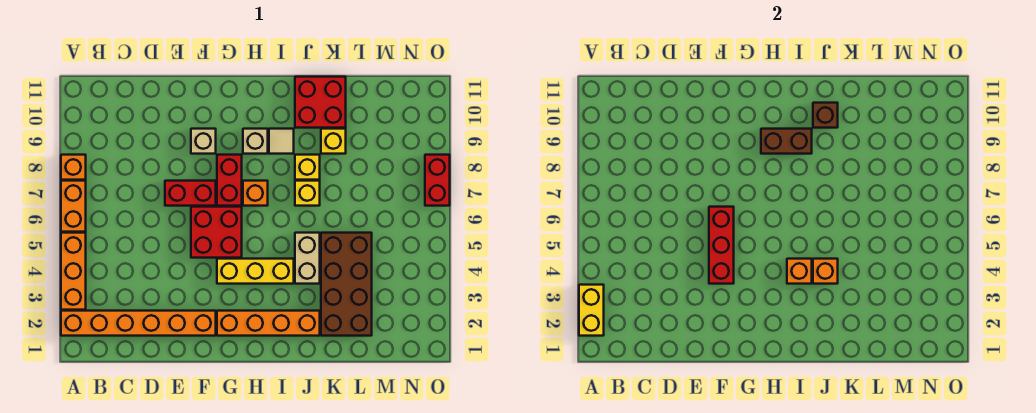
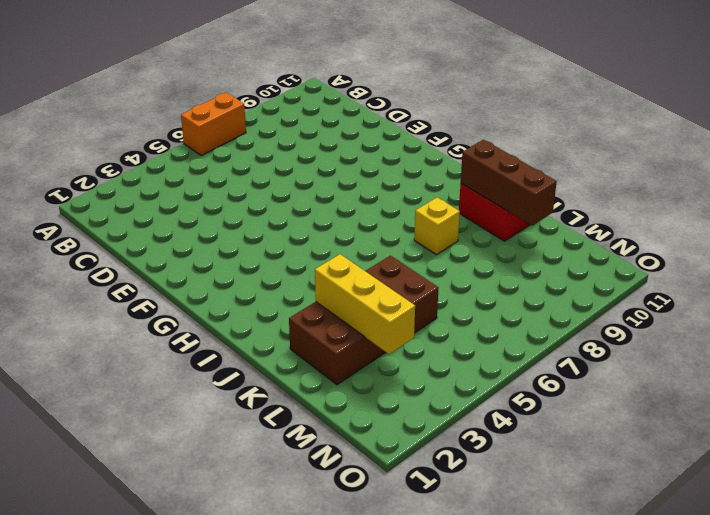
brown brick J10:L10 level 2 -> brown brick J10 level 2
yellow brick K3:M3 level 2 -> yellow brick G4:I4 level 1
none -> orange brick A2:F2 level 1
none -> orange brick A3:A5 level 1
none -> orange brick A8 level 1

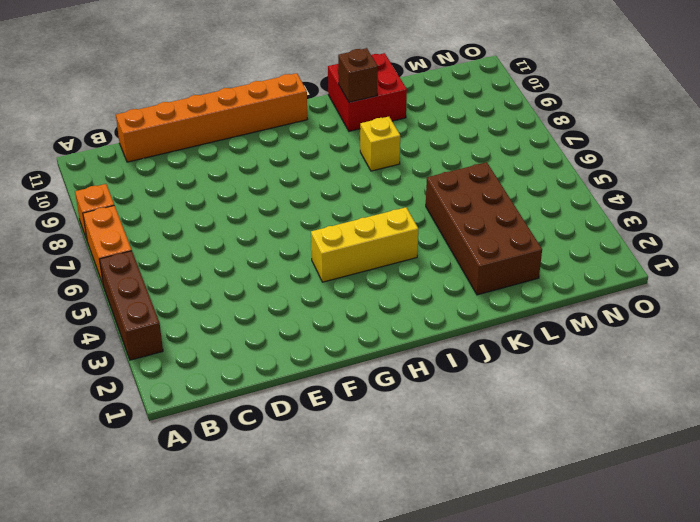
brown brick A3:A5 level 1 -> orange brick A3:A5 level 1
orange brick C11:H11 level 1 -> orange brick A2:F2 level 1
none -> red brick E7:F7 level 1
none -> red brick F5:G6 level 1
none -> tan brick F9 level 1

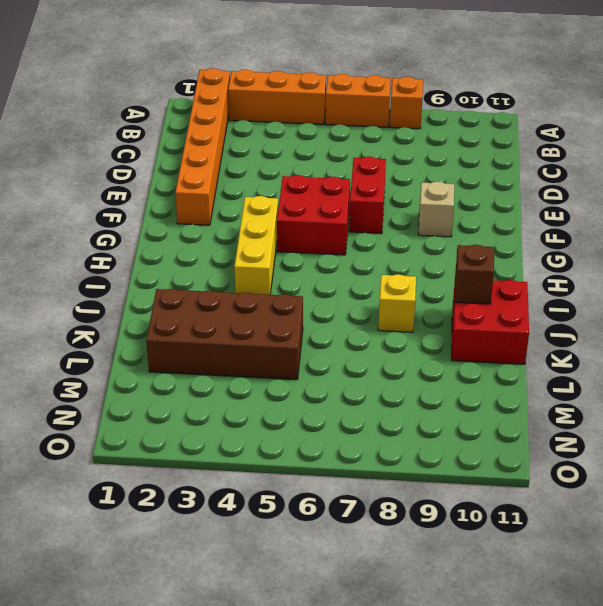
none -> orange brick G2:J2 level 1
none -> red brick G7:G8 level 1
none -> orange brick H7 level 1

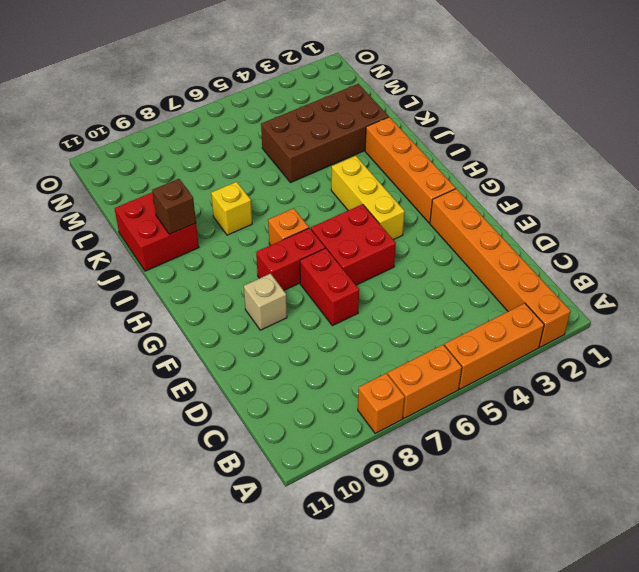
none -> tan brick H9 level 1
none -> tan tile I9 level 1
none -> tan brick J4:J5 level 1

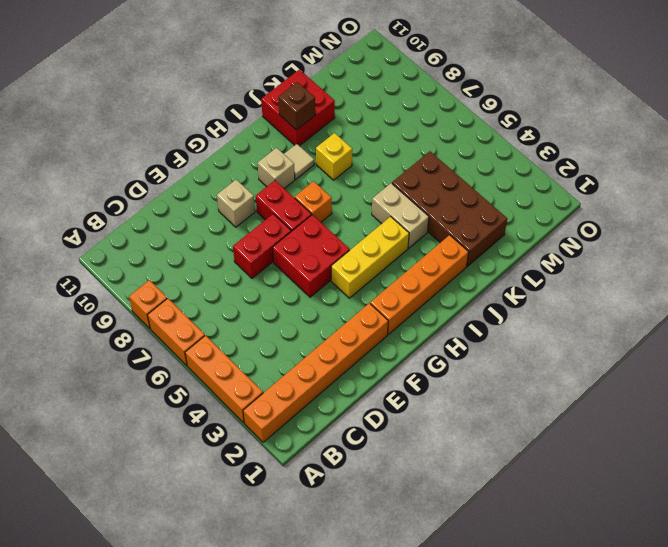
none -> yellow brick J7 level 1
none -> yellow brick K9 level 1
none -> red brick O7:O8 level 1

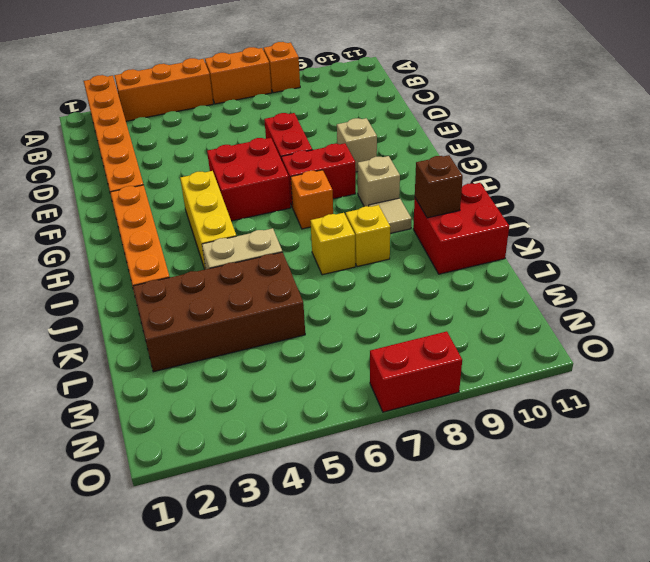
none -> yellow brick K9 level 1
none -> yellow brick A2:A3 level 2
none -> red brick F4:F6 level 2

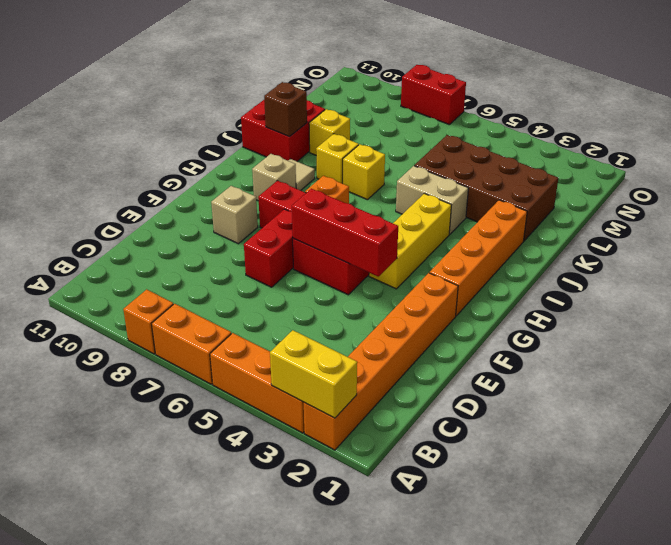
none -> brown brick H9:I9 level 2
none -> orange brick I4 level 2
none -> orange brick J4 level 2

